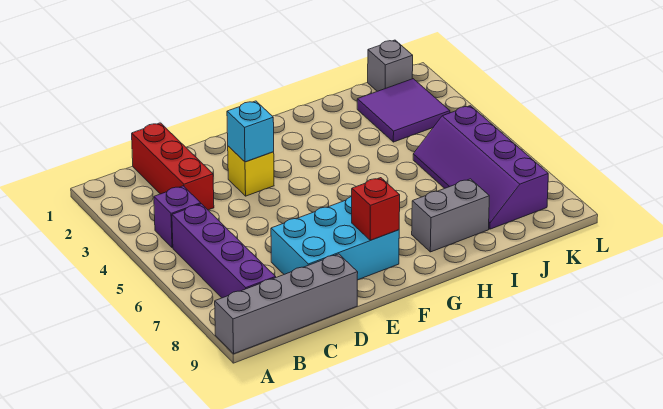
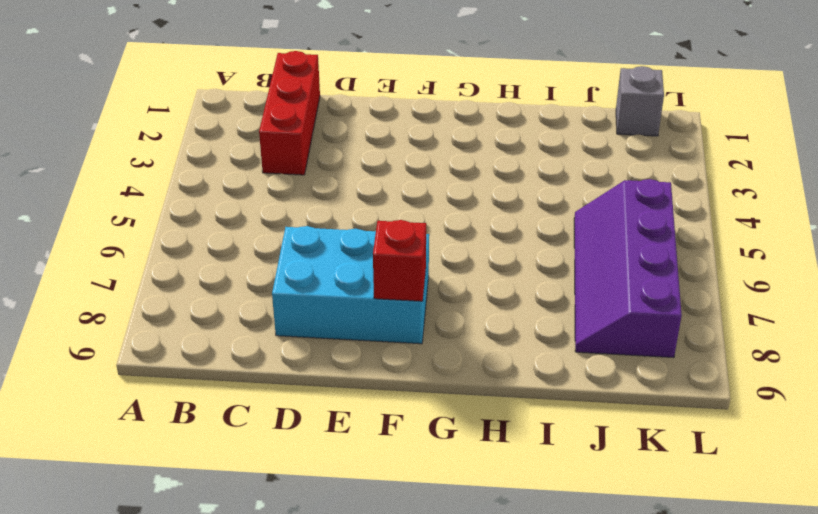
none -> grey brick A9:D9 level 1
none -> purple brick B4 level 1
none -> purple brick B5:B8 level 1

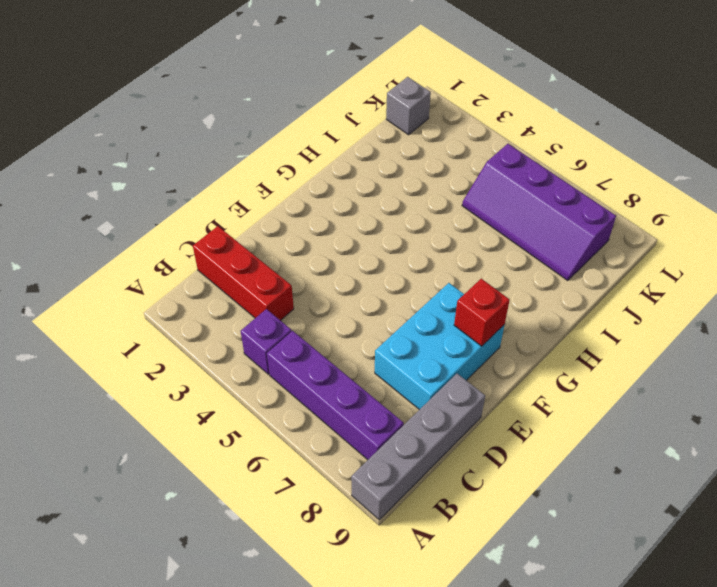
none -> yellow brick E3 level 1
none -> grey brick H8:I8 level 1
none -> purple tile J2:K3 level 1

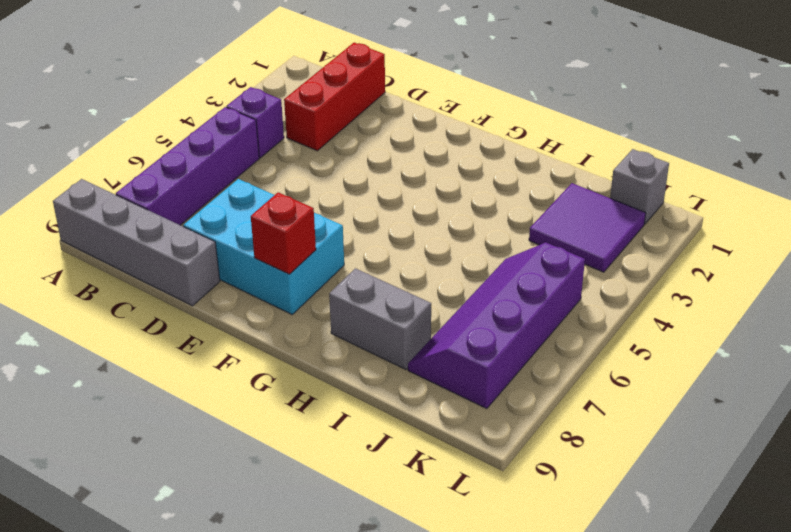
none -> yellow brick E3 level 1
none -> cyan brick E3 level 2

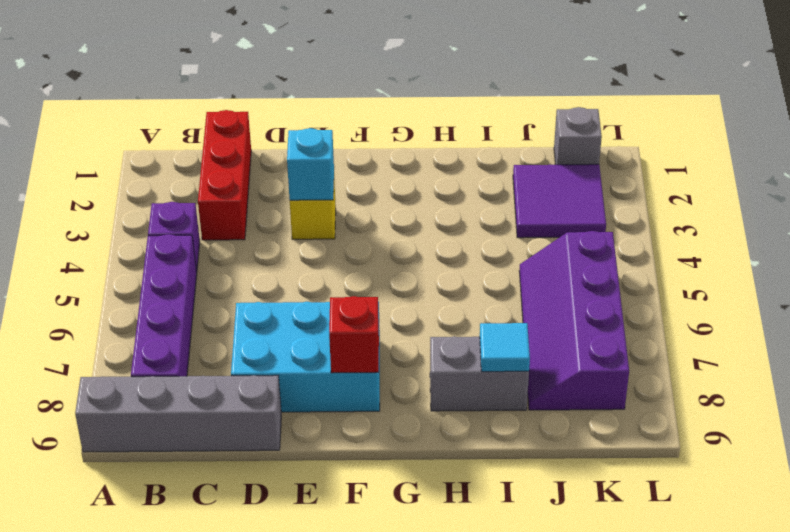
cyan tile I8 level 2 -> none

